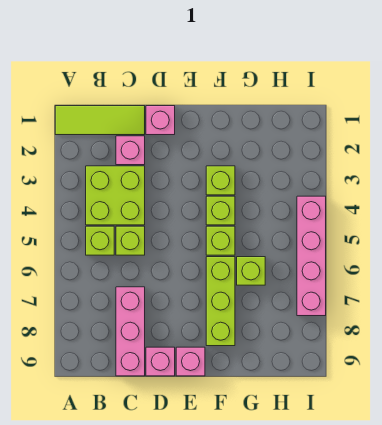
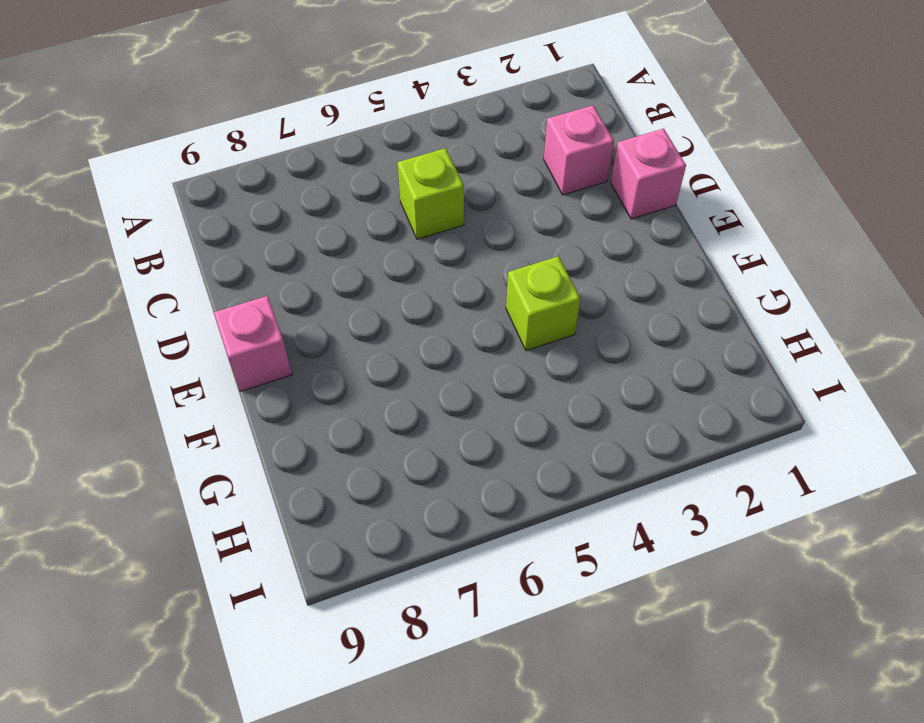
none -> lime tile A1:C1 level 1
none -> lime brick B3:C4 level 1
none -> lime brick B5 level 1

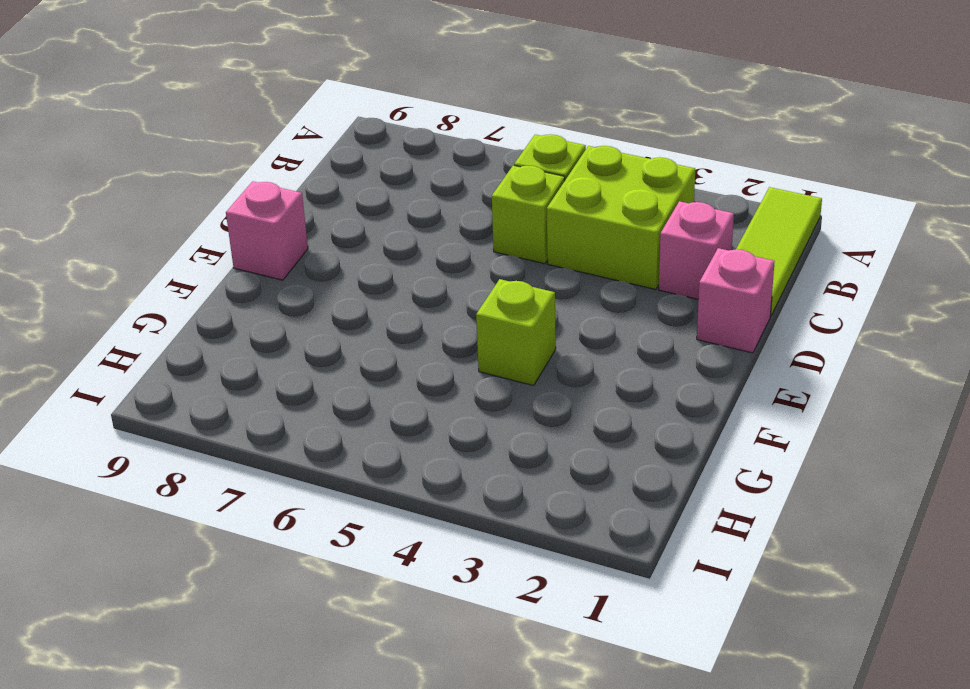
none -> pink brick C7:C9 level 1
none -> pink brick D9 level 1
none -> lime brick F3 level 1

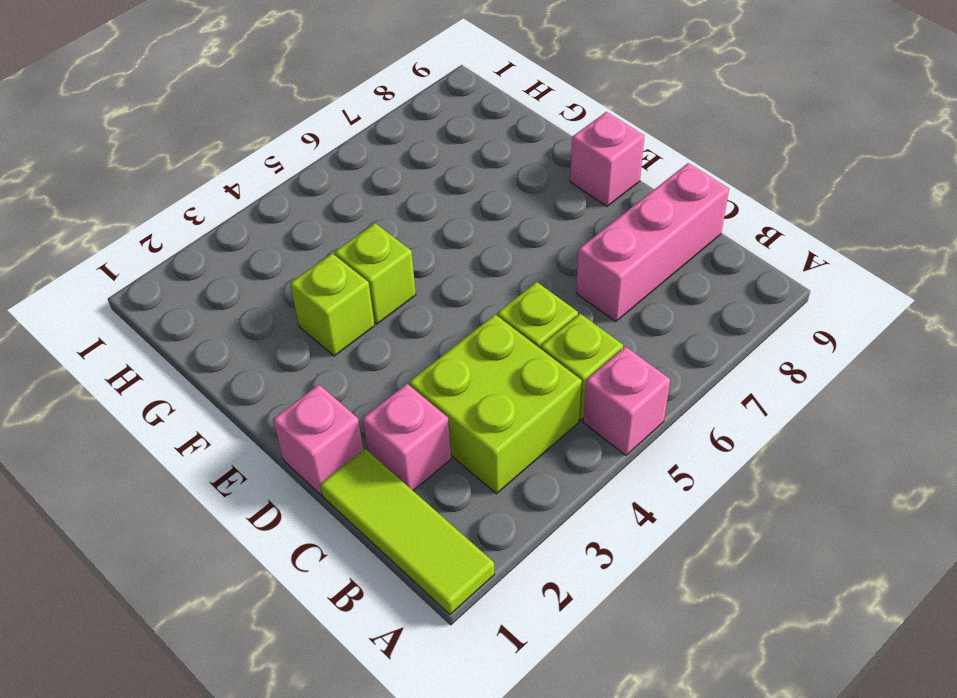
pink brick A5 level 1 -> pink brick D9 level 1
none -> lime brick F5 level 1
none -> lime brick F6:F8 level 1
none -> lime brick G6 level 1

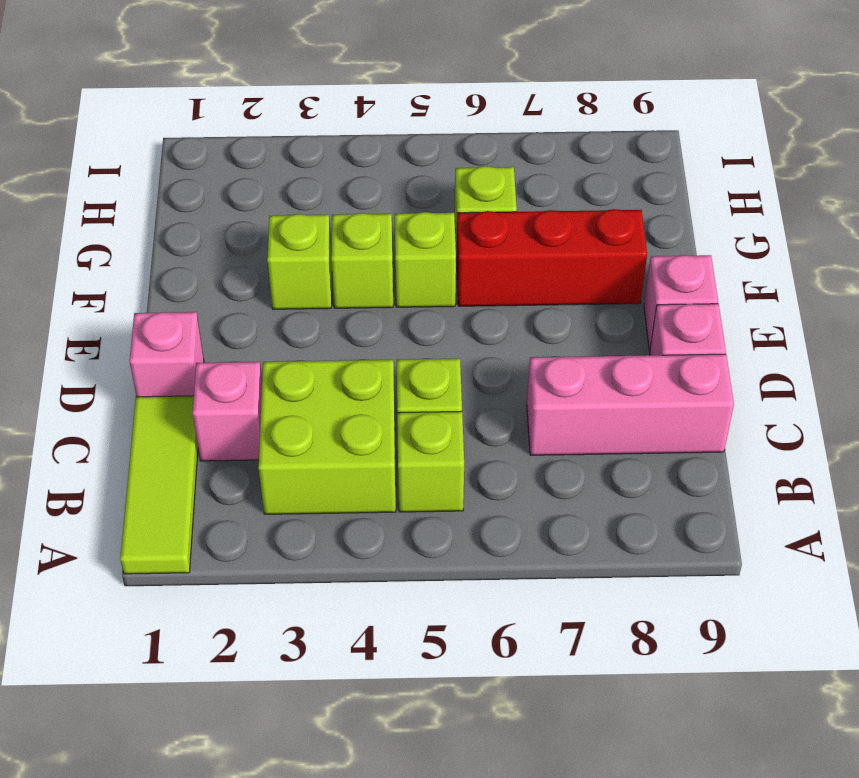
red brick F6:F8 level 1 -> lime brick F6:F8 level 1
none -> pink brick I4:I7 level 1

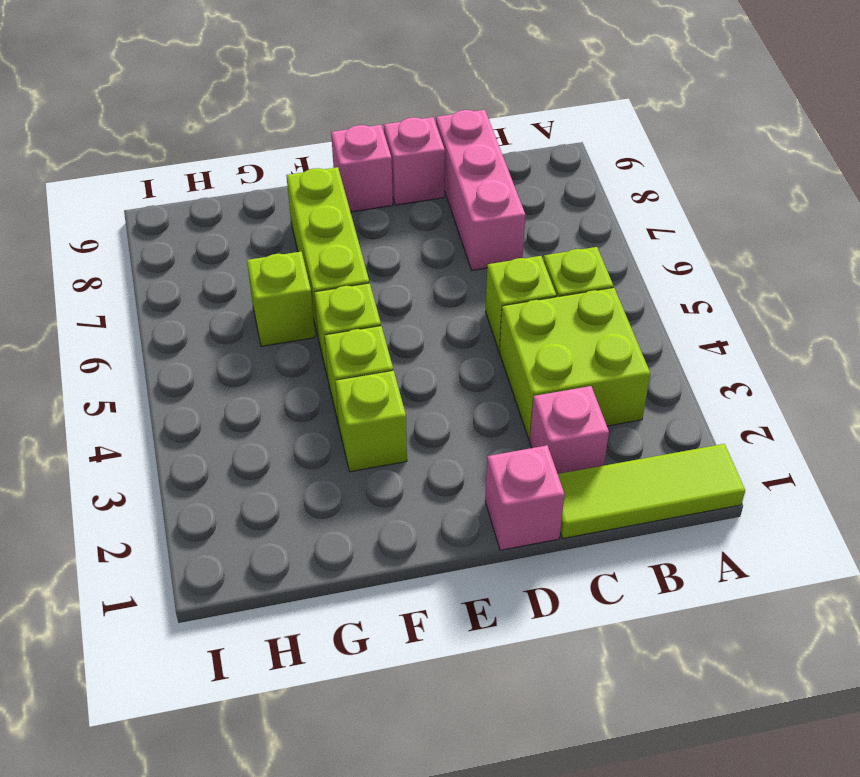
none -> pink brick I4:I7 level 1

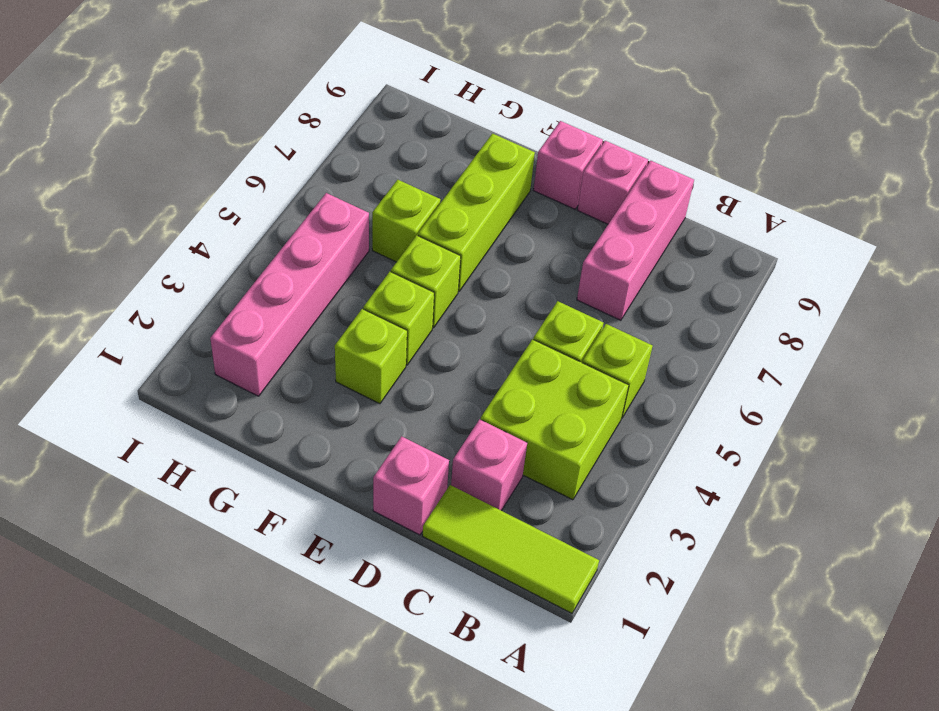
pink brick H2:H5 level 1 -> pink brick I4:I7 level 1

